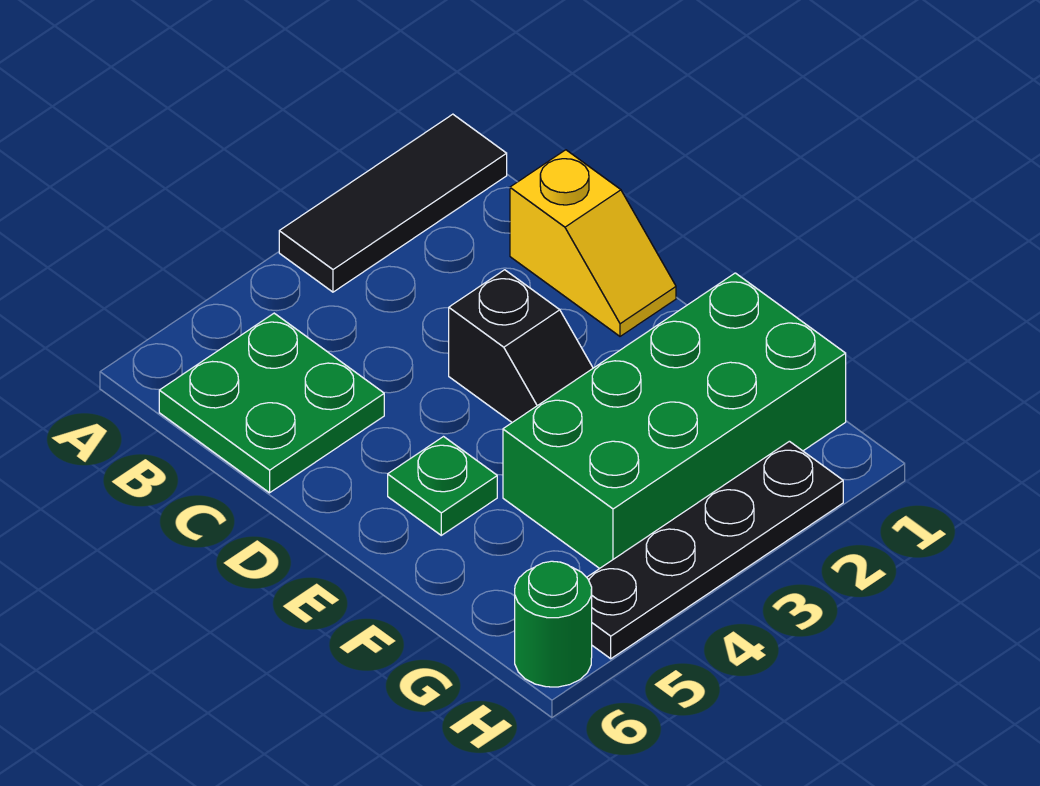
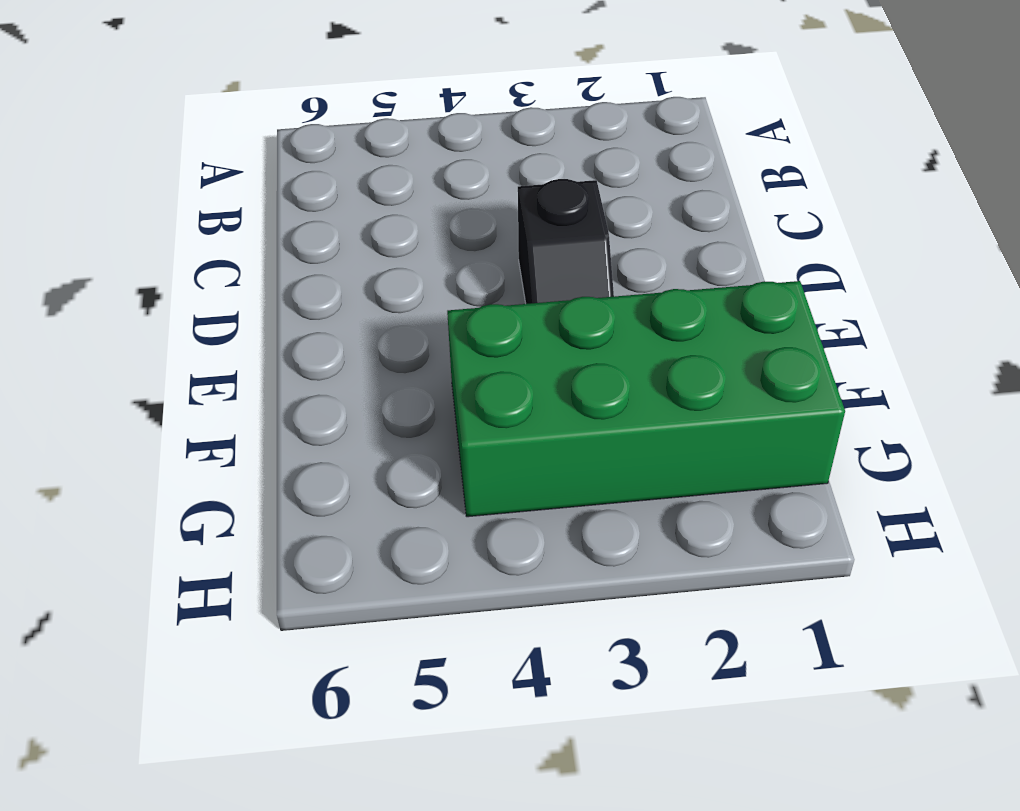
none -> black tile A1:A3 level 1
none -> green plate B5:C6 level 1

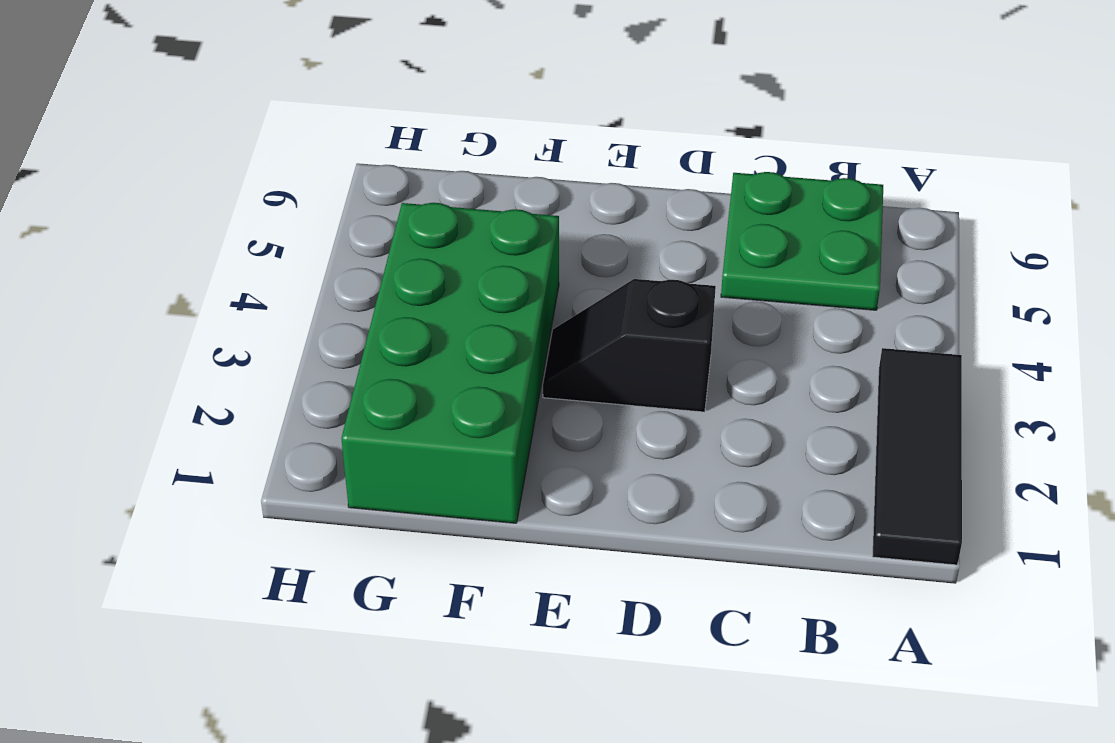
none -> yellow slope C1:D1 level 1 top C
none -> green plate E5 level 1

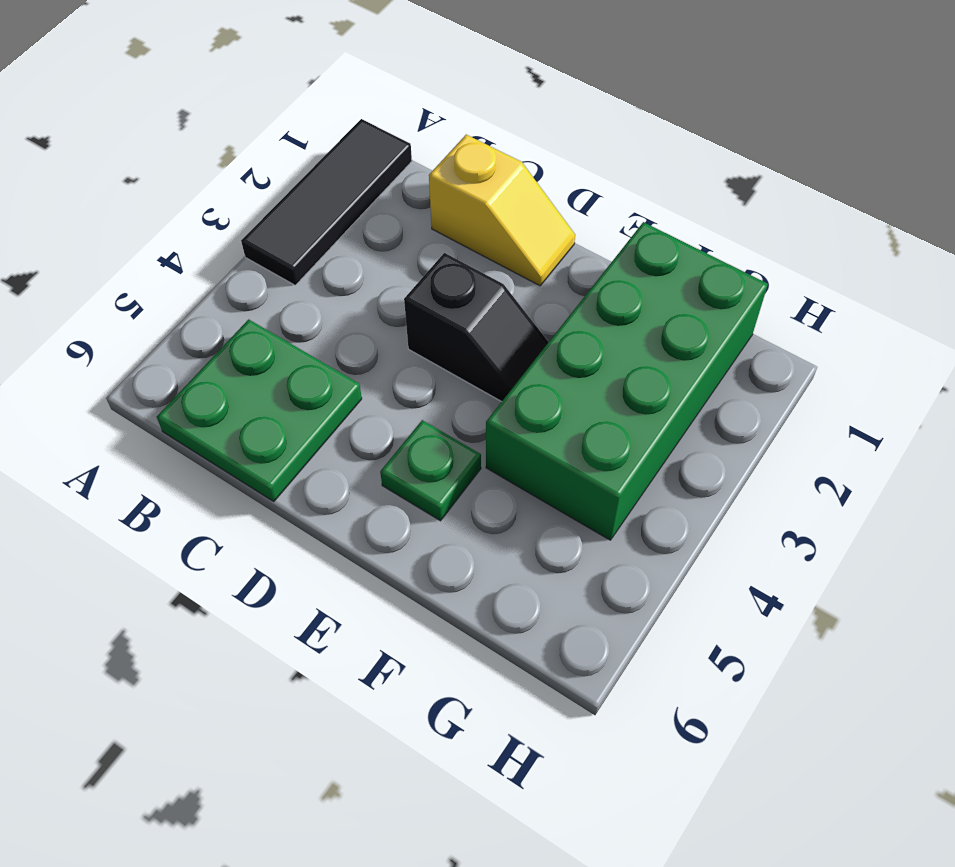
none -> black plate H2:H5 level 1
none -> green round brick H6 level 1

